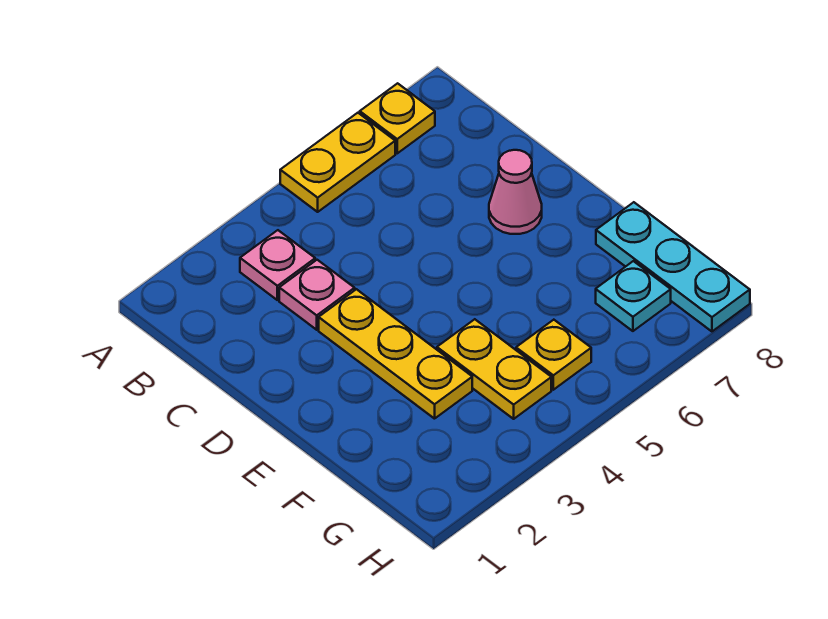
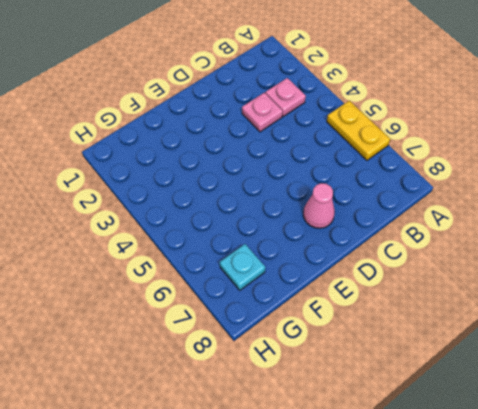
none -> yellow plate A7 level 1
none -> yellow plate D3:F3 level 1

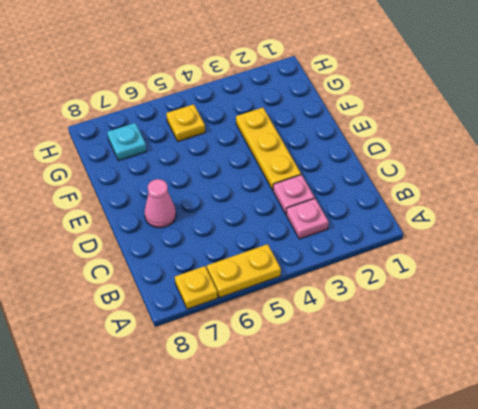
none -> yellow plate F4:G4 level 1
none -> cyan plate F8:H8 level 1

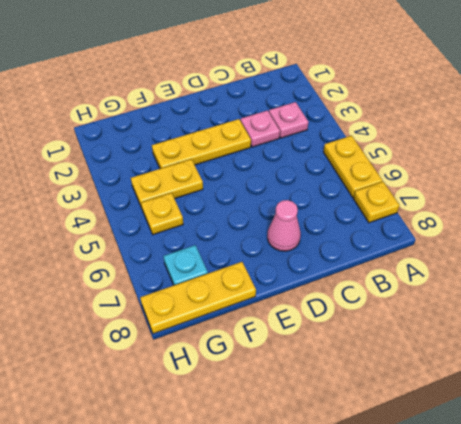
yellow plate F8:H8 level 1 -> cyan plate F8:H8 level 1

